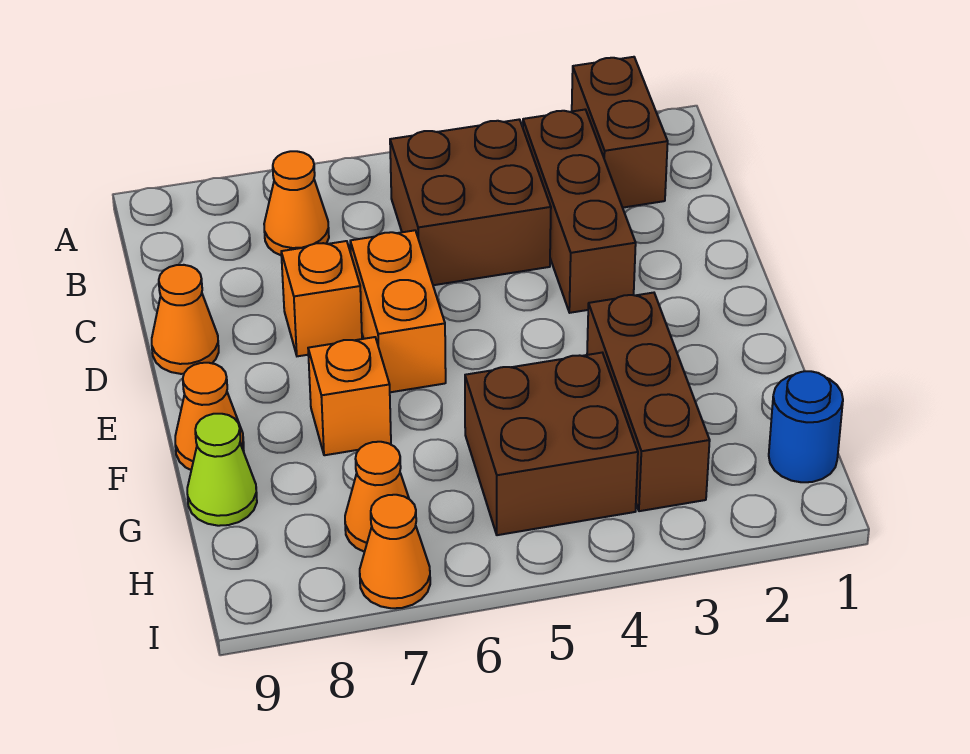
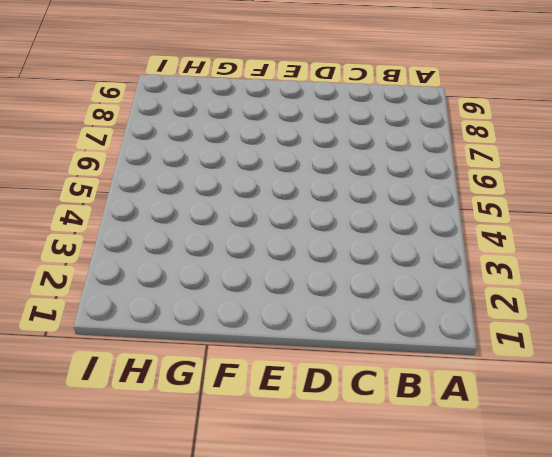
none -> brown brick A2:B2 level 1
none -> brown brick B3:D3 level 1
none -> brown brick B4:C5 level 1

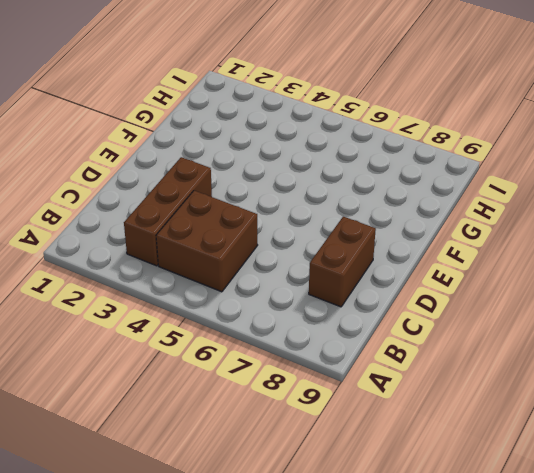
brown brick C8:D8 level 1 -> brown brick A2:B2 level 1
none -> orange cone B7 level 1
none -> orange brick D6:E6 level 1
none -> orange brick D7 level 1

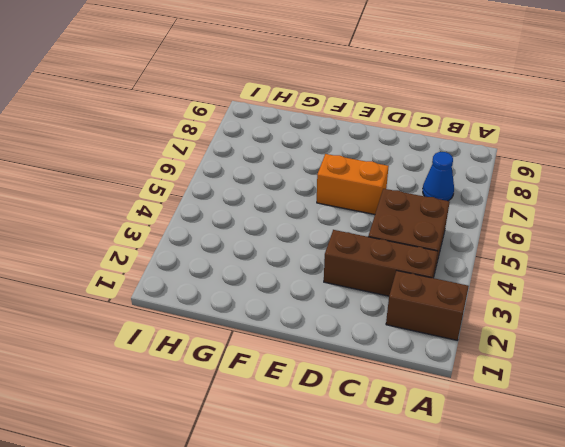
blue cone B7 level 1 -> orange cone B7 level 1
none -> orange brick D7 level 1
none -> orange cone D9 level 1
none -> brown brick F3:H3 level 1

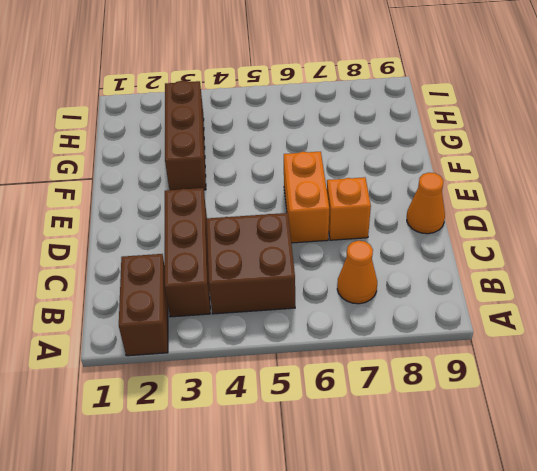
none -> orange brick F7 level 1
none -> orange cone F9 level 1
none -> brown brick G4:H5 level 1

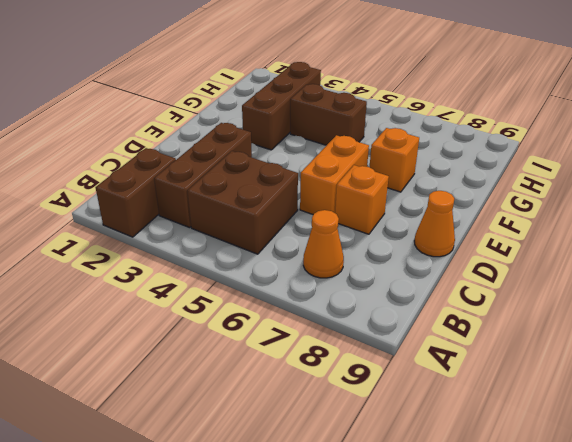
brown brick G4:G5 level 1 -> brown brick G4:H5 level 1
none -> orange cone F9 level 1
none -> lime cone G9 level 1
none -> blue round brick H1 level 1

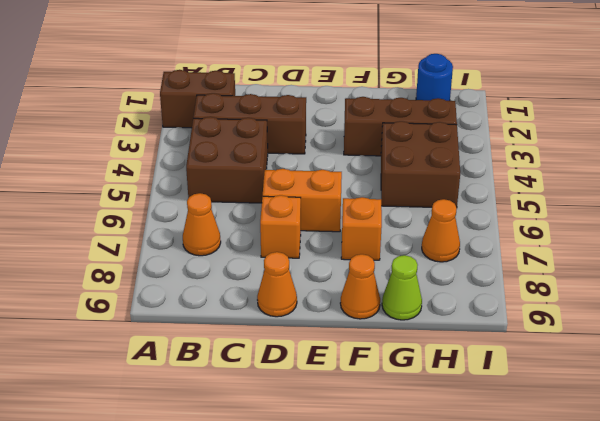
none -> orange cone I7 level 1

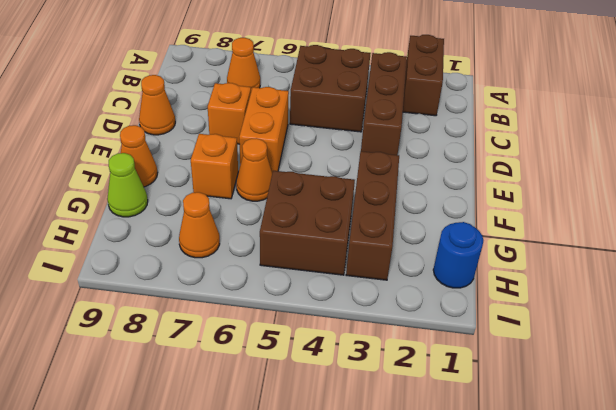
orange cone F6 level 1 -> orange cone I7 level 1

